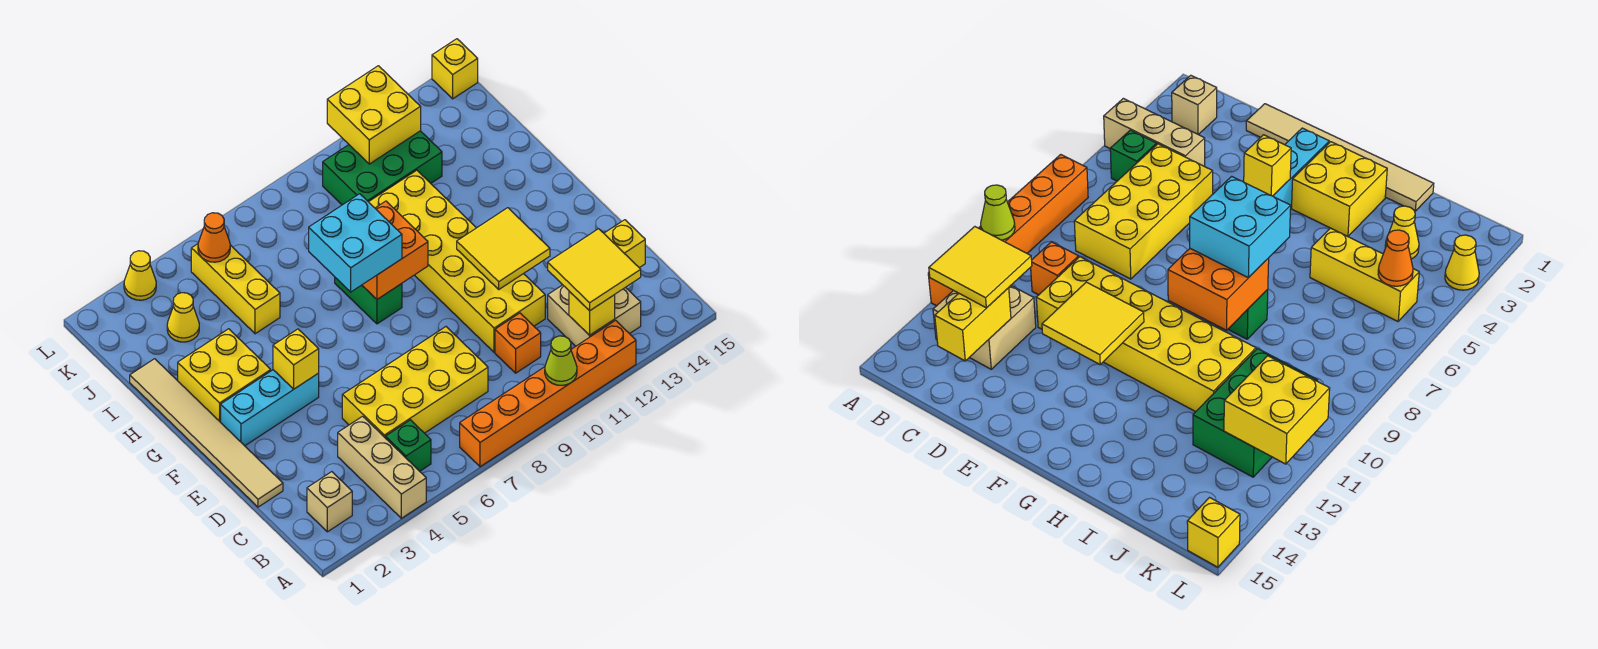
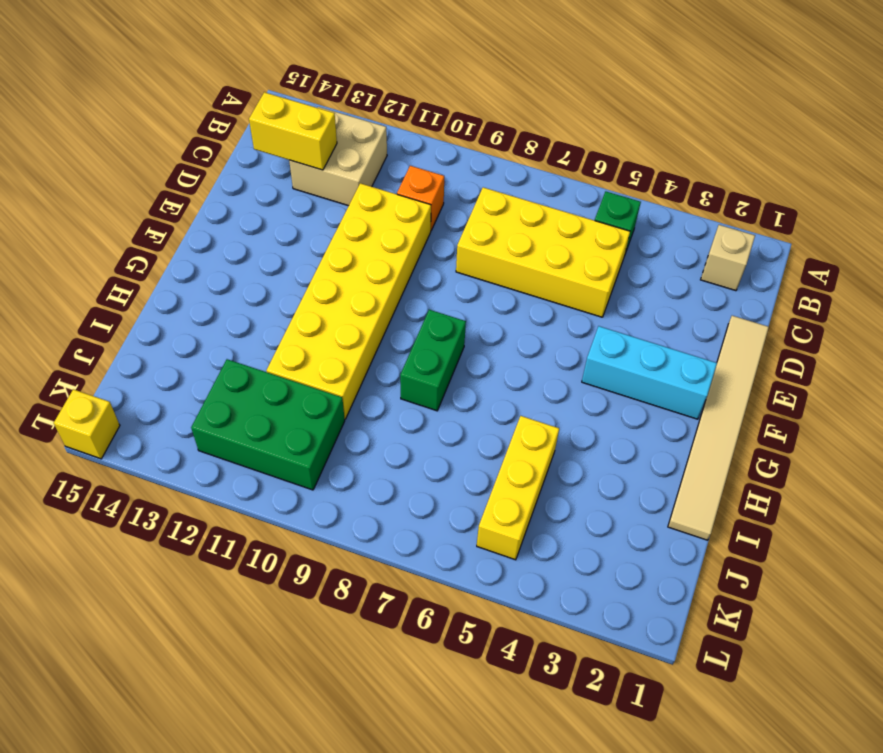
none -> tan brick A4:C4 level 1
none -> orange brick A7:A12 level 1
none -> yellow brick G2:H3 level 1

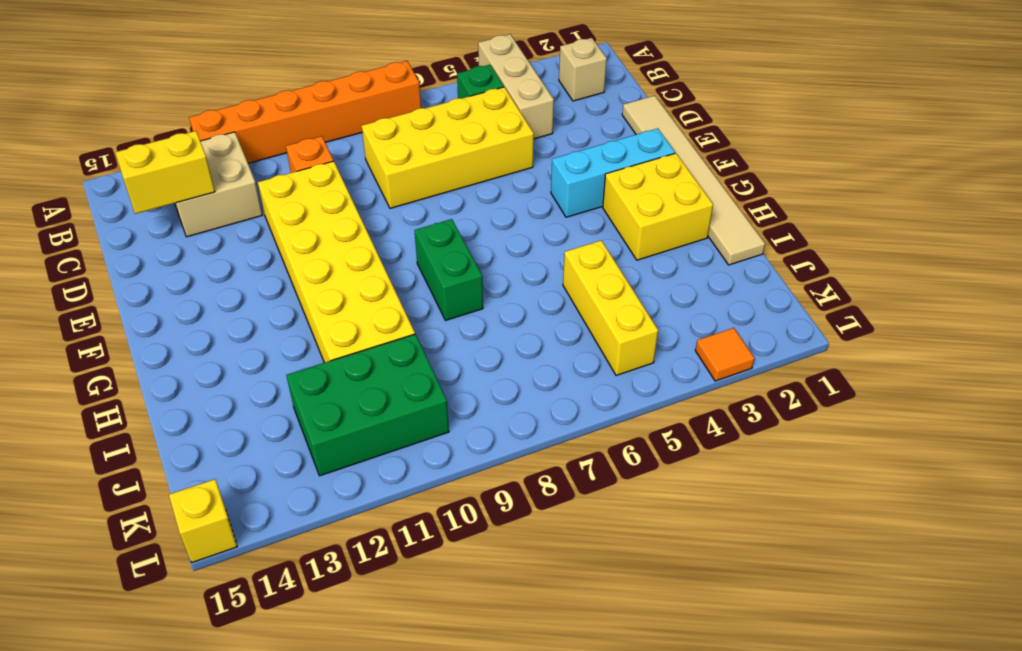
orange tile L3 level 1 -> yellow cone L3 level 1
none -> yellow cone J3 level 1
none -> lime cone A10 level 2
none -> yellow brick B12 level 2

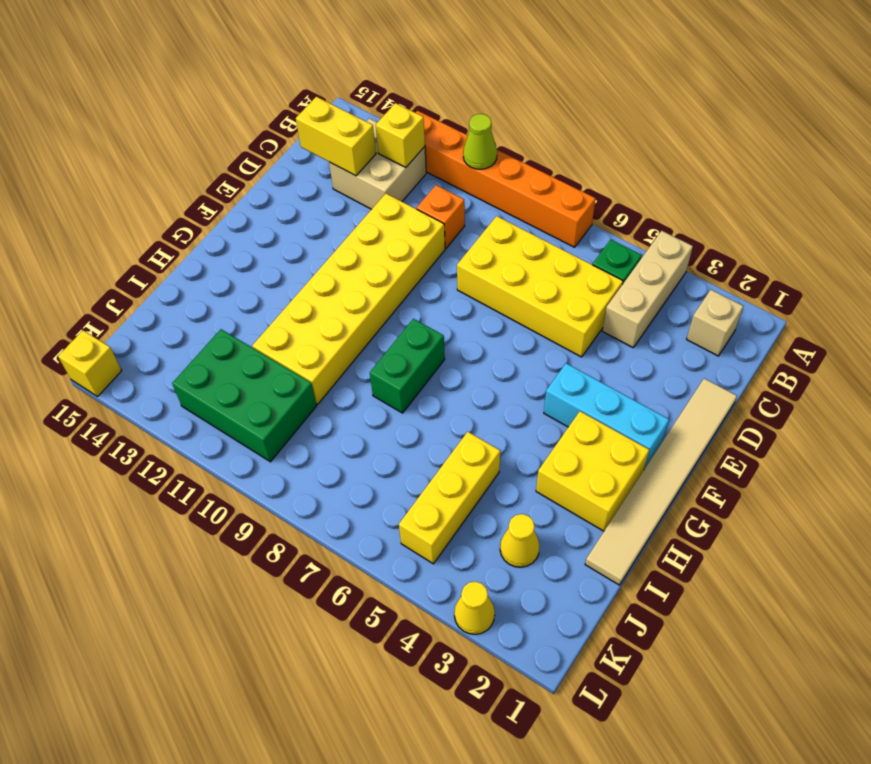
none -> yellow tile E11:F12 level 2
none -> yellow brick F4 level 2
none -> orange brick G8:H9 level 2

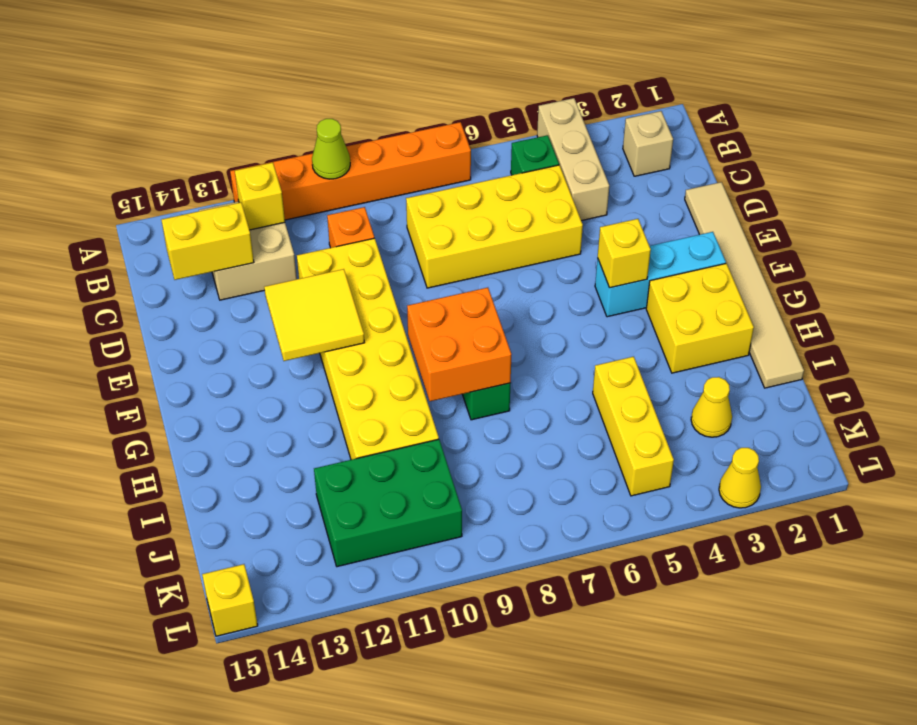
none -> orange cone K5 level 2
none -> yellow brick K11:L12 level 2
none -> yellow tile B12:C13 level 3

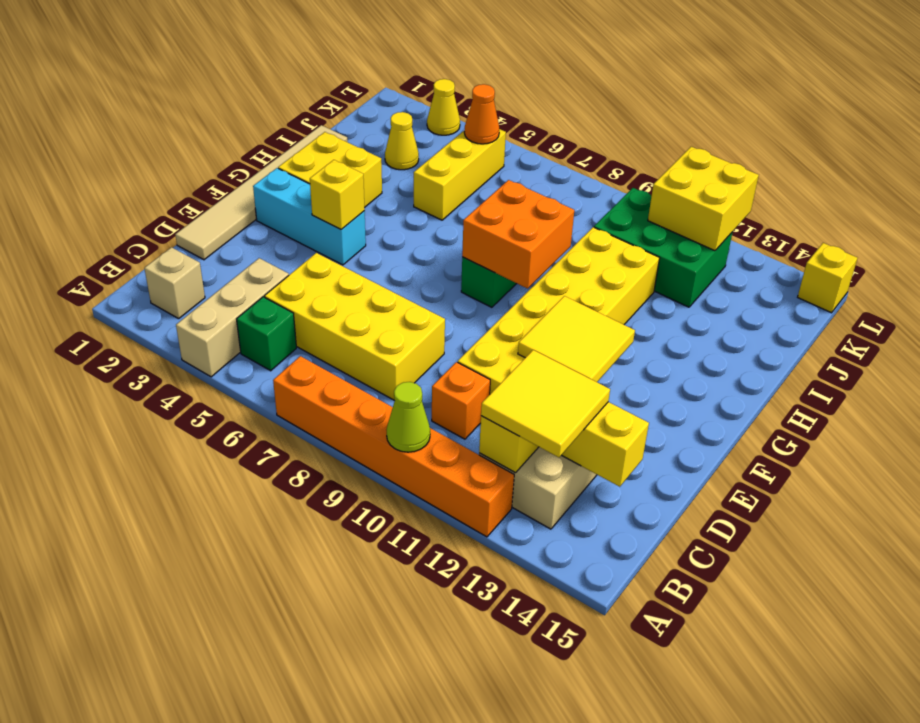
none -> cyan brick G7:H8 level 3

